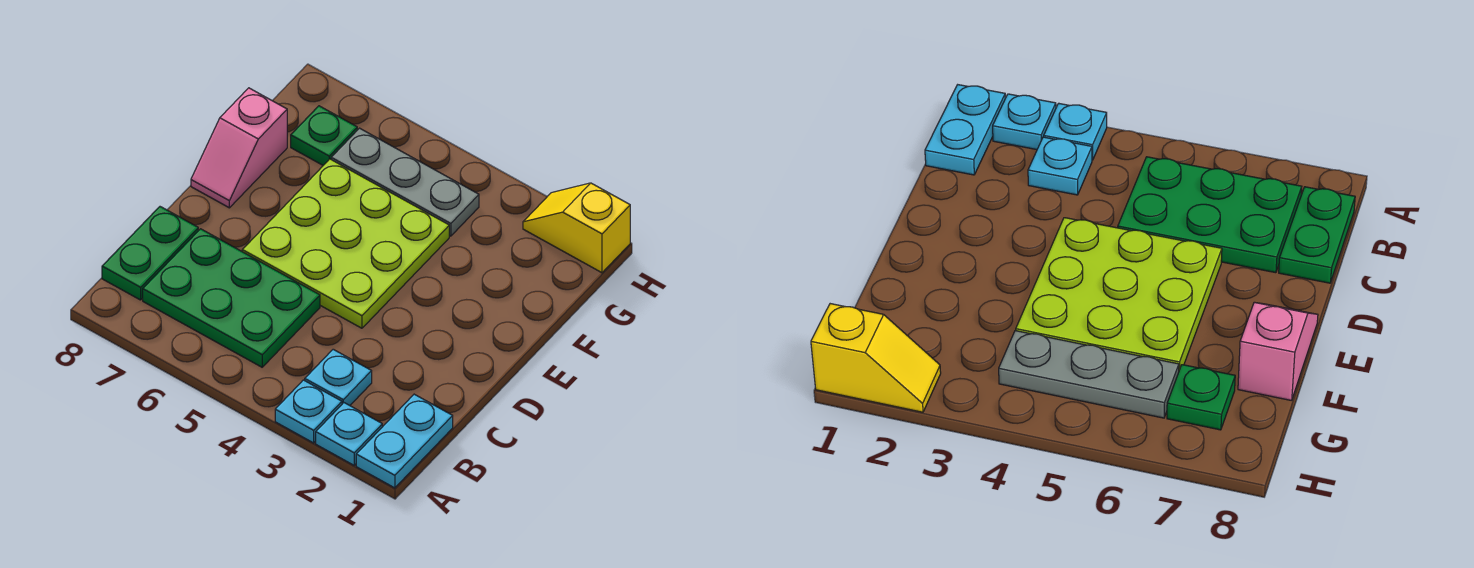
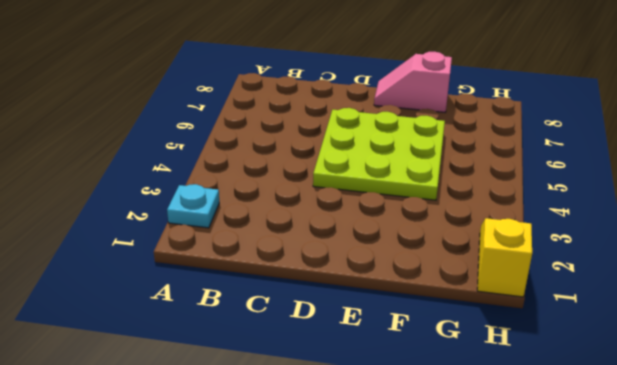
none -> cyan plate A1:B1 level 1
none -> cyan plate A3 level 1

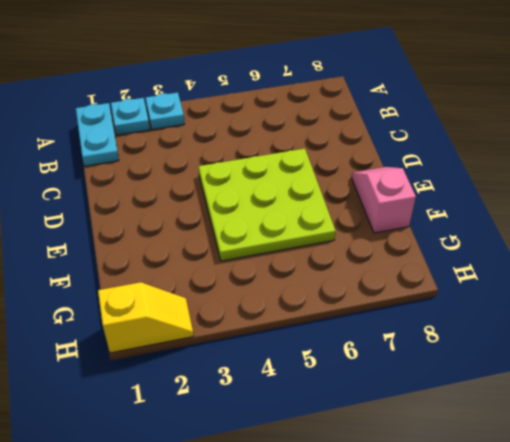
none -> cyan plate B3 level 1
none -> green plate B5:C7 level 1

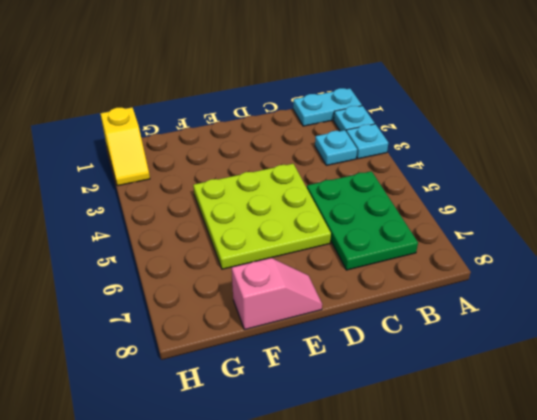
none -> green plate B8:C8 level 1
none -> grey plate G4:G6 level 1

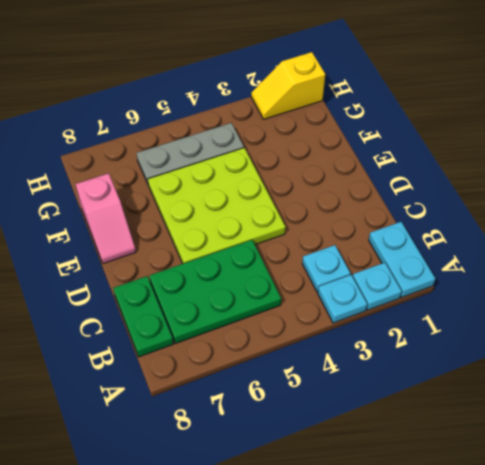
none -> green plate G7 level 1

